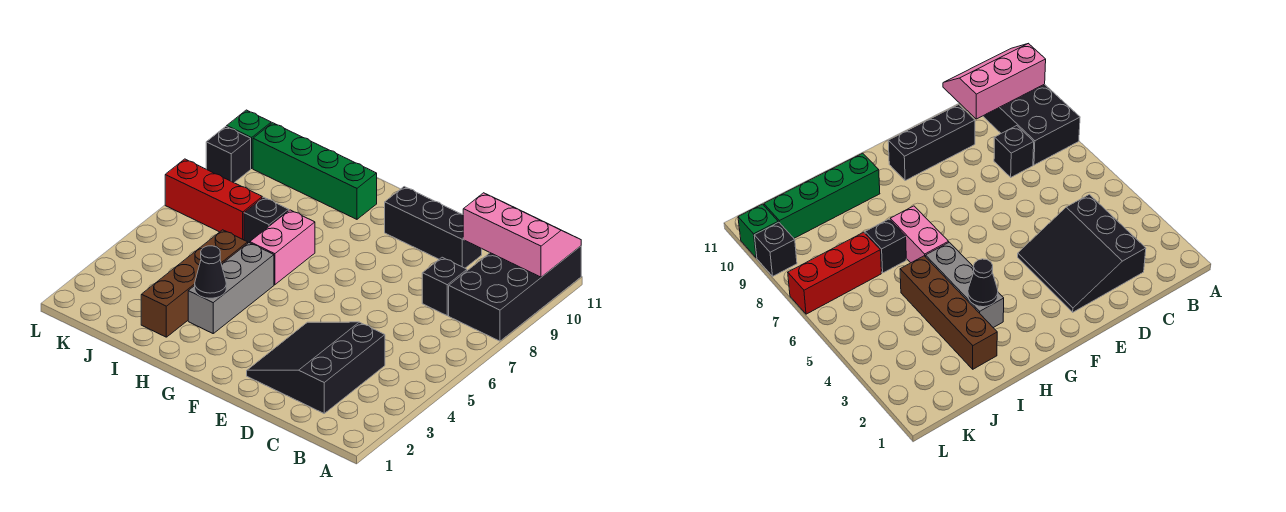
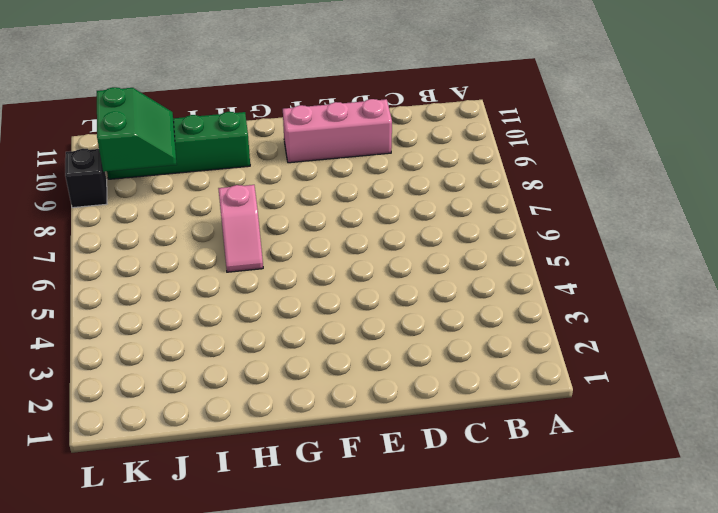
pink brick D10:F10 level 1 -> black brick D10:F10 level 1
pink slope H6:H7 level 1 top 7 -> pink brick H6:H7 level 1
green slope J9:K10 level 2 top K -> none
none -> black brick A8:B11 level 1
none -> black slope C2:E4 level 1 top C
none -> black brick C8 level 1

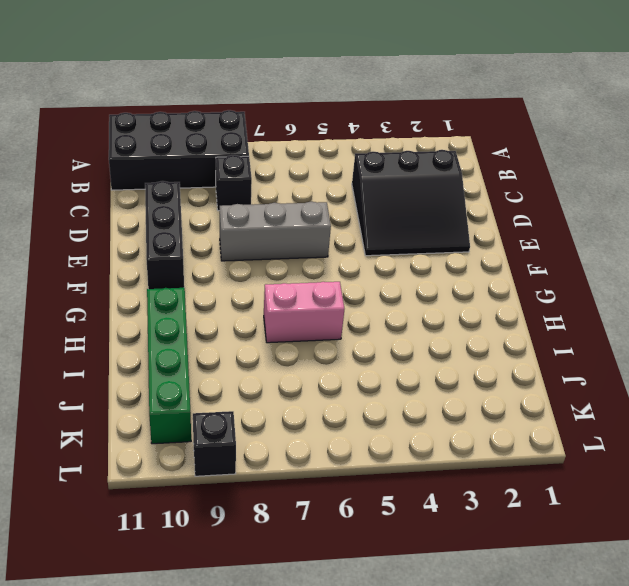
grey brick E6:E8 level 1 -> grey brick H3:H5 level 1
none -> brown brick I2:I5 level 1
none -> black brick I7 level 1
none -> red brick J7:L7 level 1

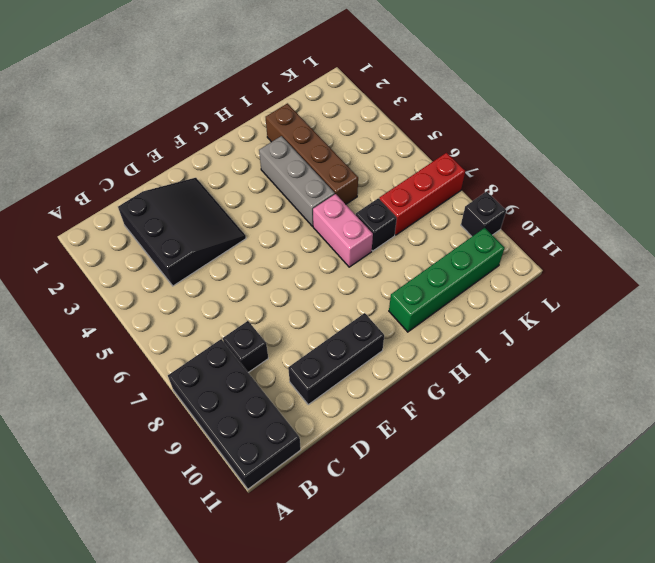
none -> green brick L10 level 1
none -> pink slope A10:C11 level 2 top 10
none -> black cone H3 level 2

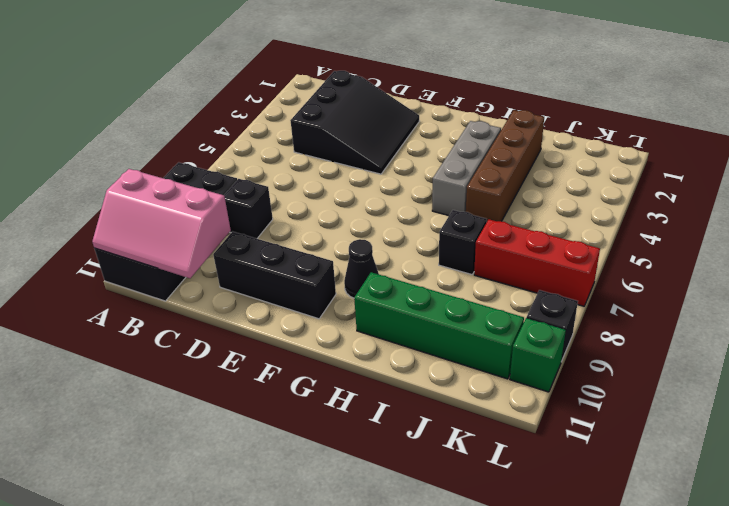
black cone G9 level 1 -> black cone H3 level 2
none -> pink brick H6:H7 level 1

